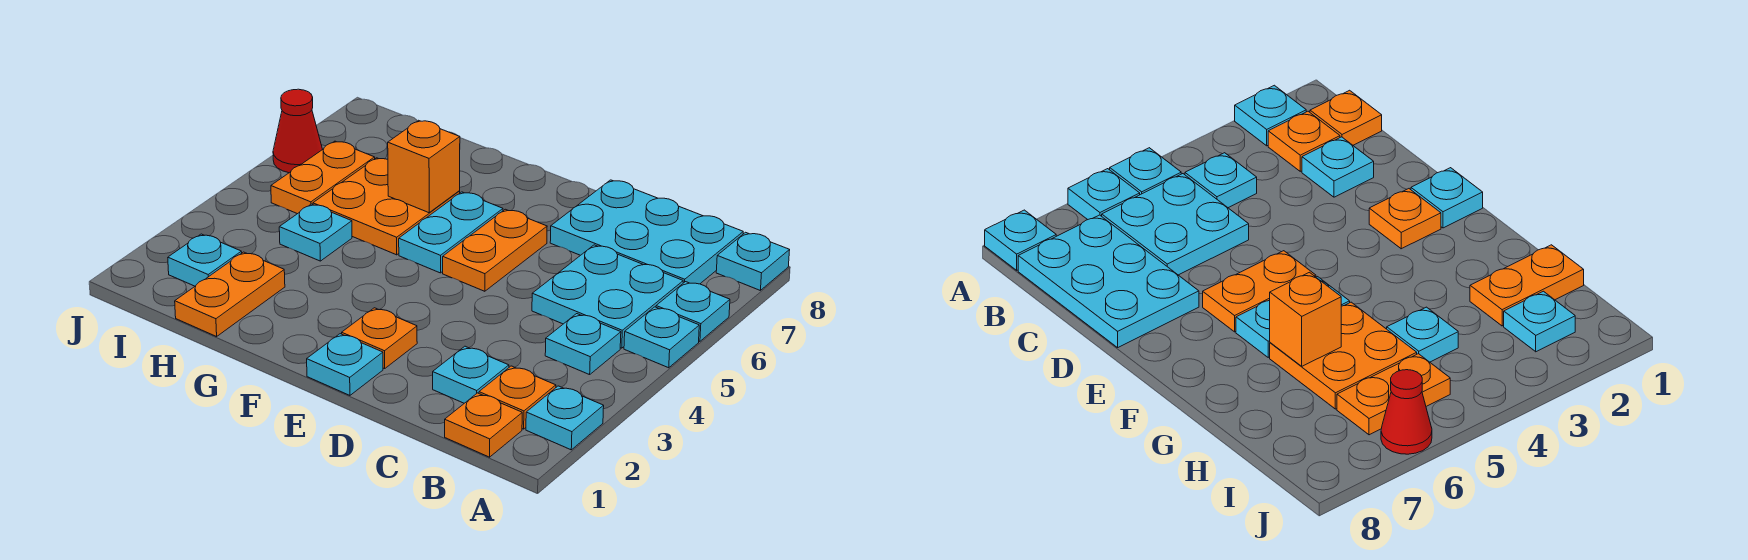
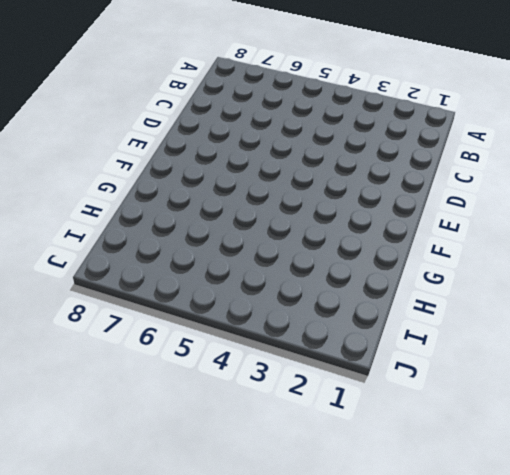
none -> cyan plate A2 level 1
none -> cyan plate A5 level 1
none -> cyan plate A6 level 1

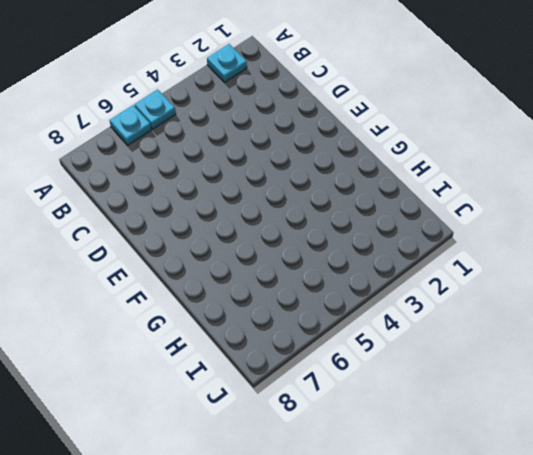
none -> cyan plate A8 level 1
none -> orange plate B1 level 1
none -> orange plate B2 level 1

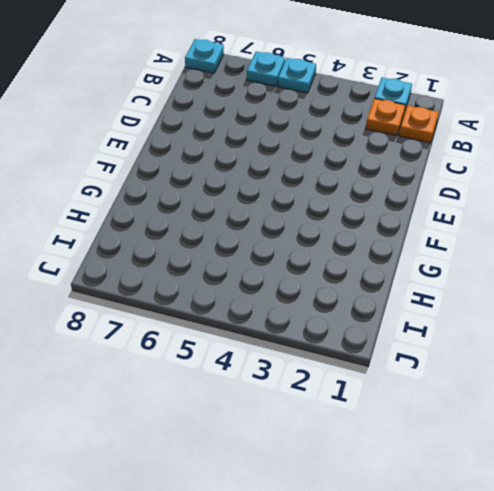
none -> cyan plate B4 level 1
none -> cyan plate B5:C6 level 1
none -> cyan plate B7:D8 level 1

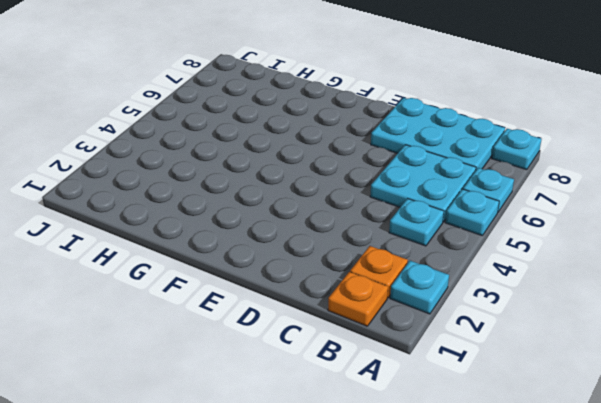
none -> cyan plate C2 level 1
none -> cyan plate E1 level 1
none -> orange plate E2 level 1

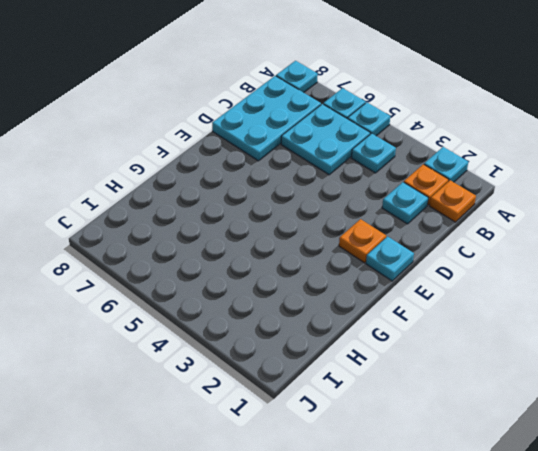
none -> orange plate E5:E6 level 1
none -> cyan plate F5:F6 level 1
none -> orange plate G5:H6 level 1

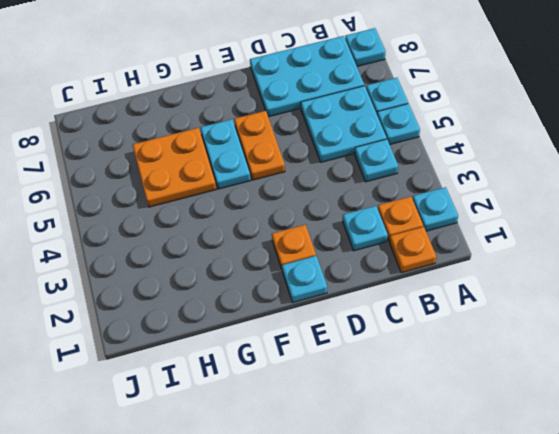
none -> orange plate H1:H2 level 1
none -> cyan plate H4 level 1
none -> cyan plate I2 level 1

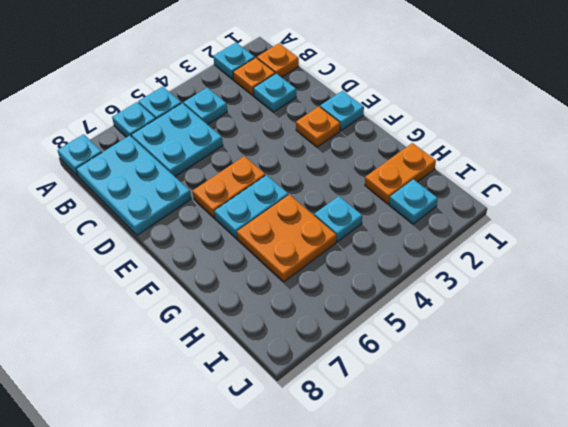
none -> orange plate I5:I6 level 1
none -> red cone J6 level 1
none -> orange brick G6 level 2

